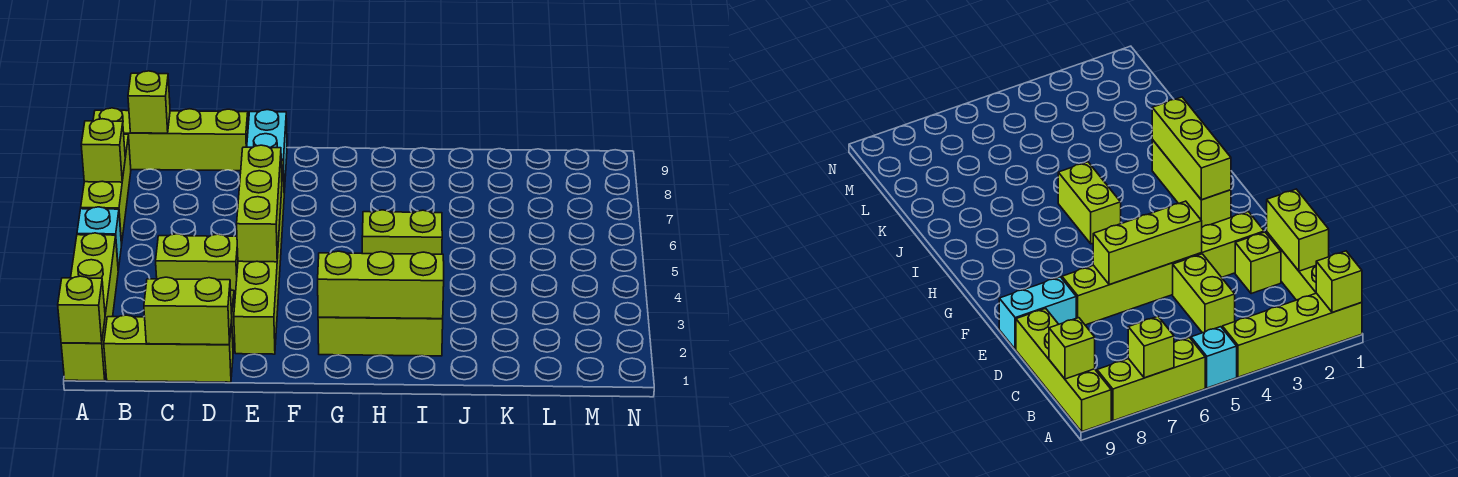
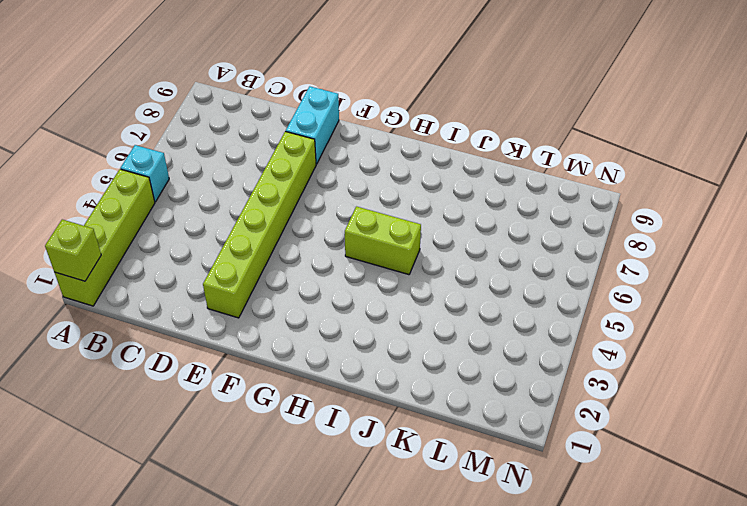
none -> lime brick A6:A8 level 1
none -> lime brick A9:D9 level 1
none -> lime brick B1:D1 level 1

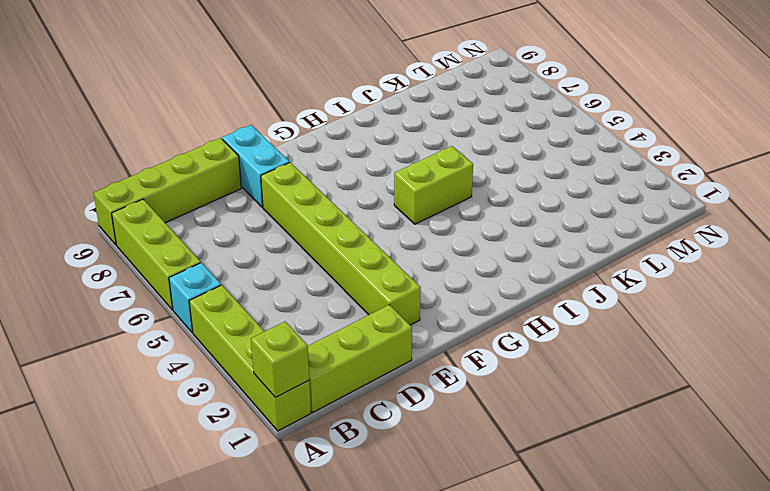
none -> lime brick C4:D4 level 1
none -> lime brick D2 level 1
none -> lime brick G2:I2 level 1

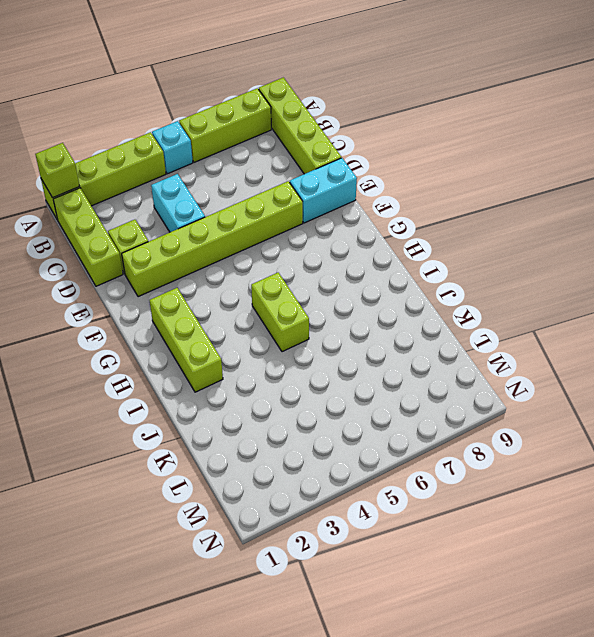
cyan brick C4:D4 level 1 -> lime brick C4:D4 level 1
none -> lime brick A7 level 2
none -> lime brick B9 level 2
none -> lime brick C1:D1 level 2

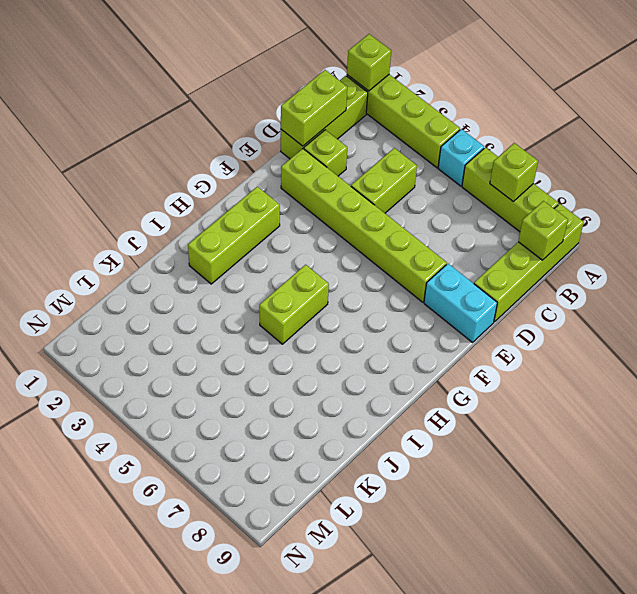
none -> lime brick E4:E6 level 2
none -> lime brick G2:I2 level 2

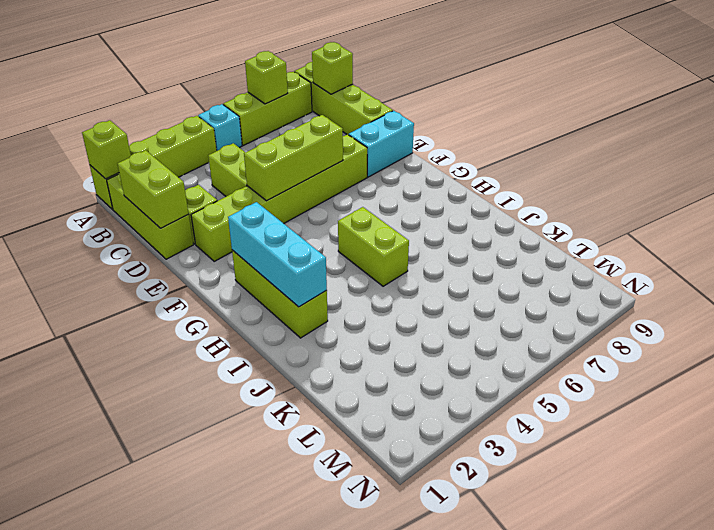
cyan brick G2:I2 level 2 -> lime brick G2:I2 level 2

